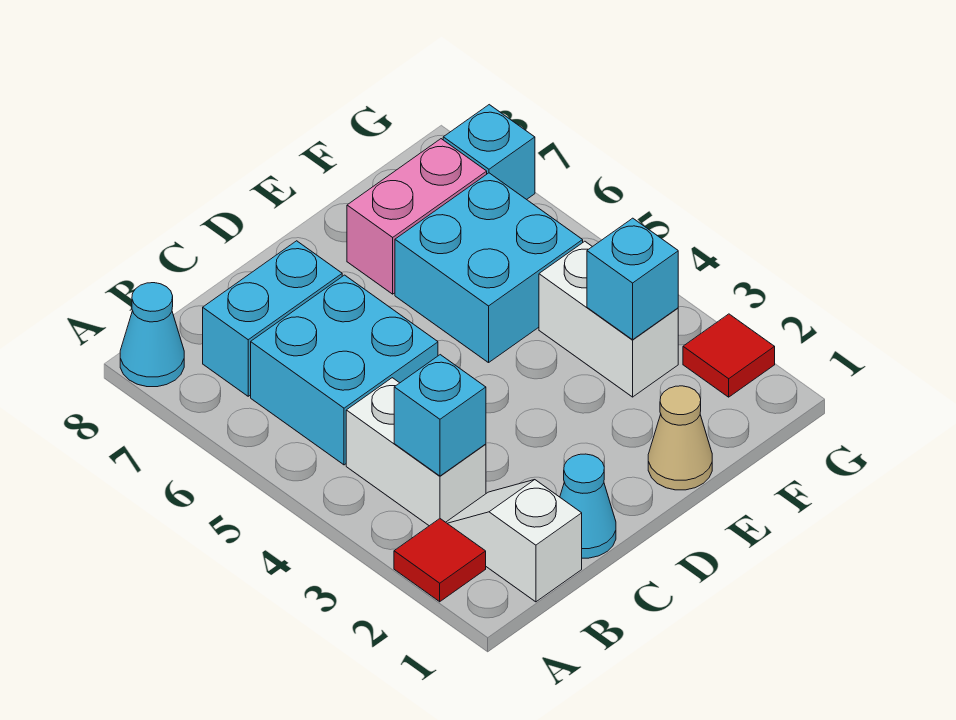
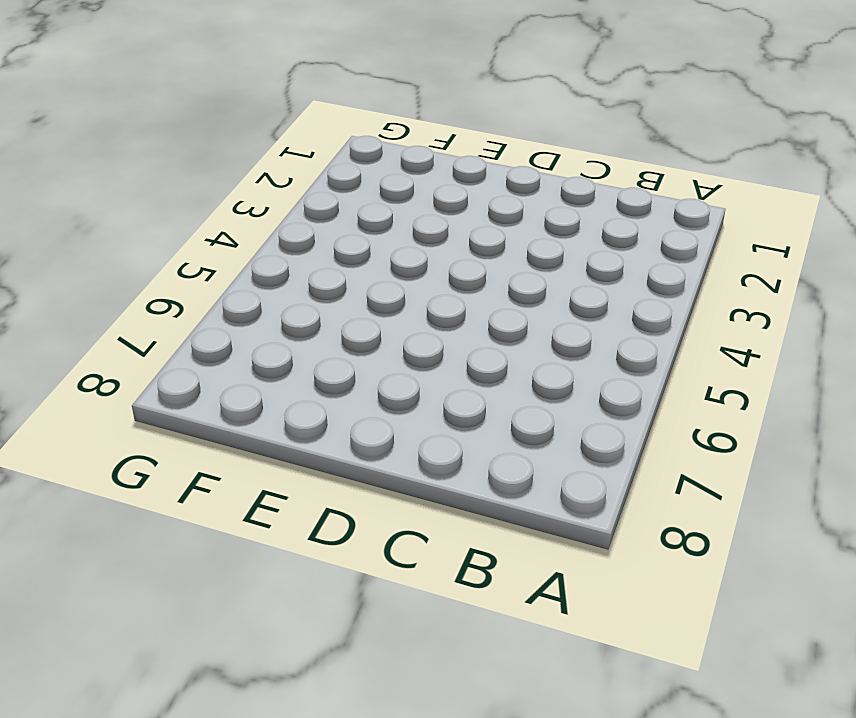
none -> red tile A2 level 1
none -> cyan cone A8 level 1
none -> white slope B1:B2 level 1 top 1

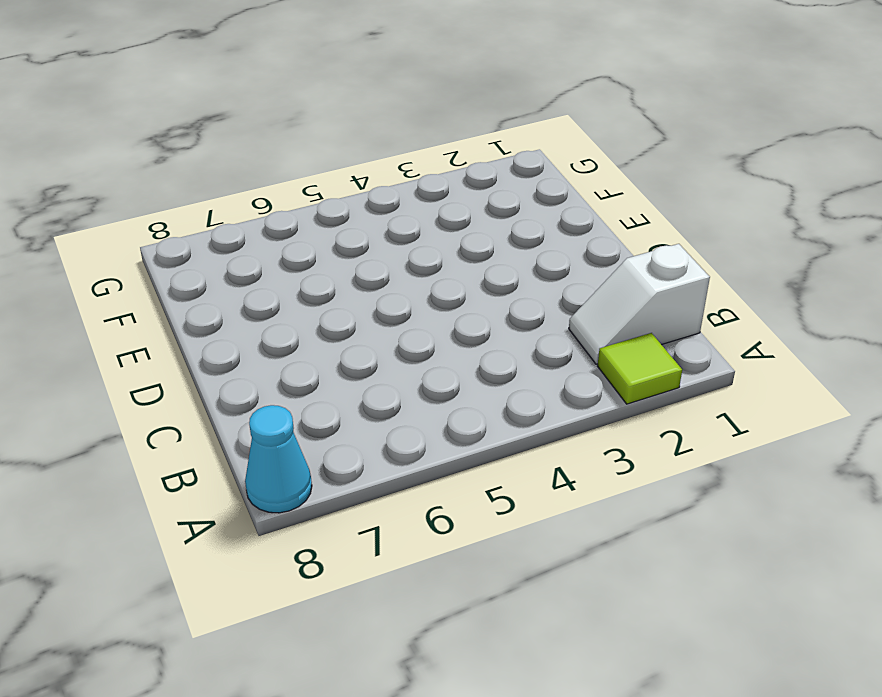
lime tile A2 level 1 -> red tile A2 level 1
none -> white brick B3:B4 level 1
none -> cyan brick B5:C6 level 1
none -> cyan brick B7:C7 level 1

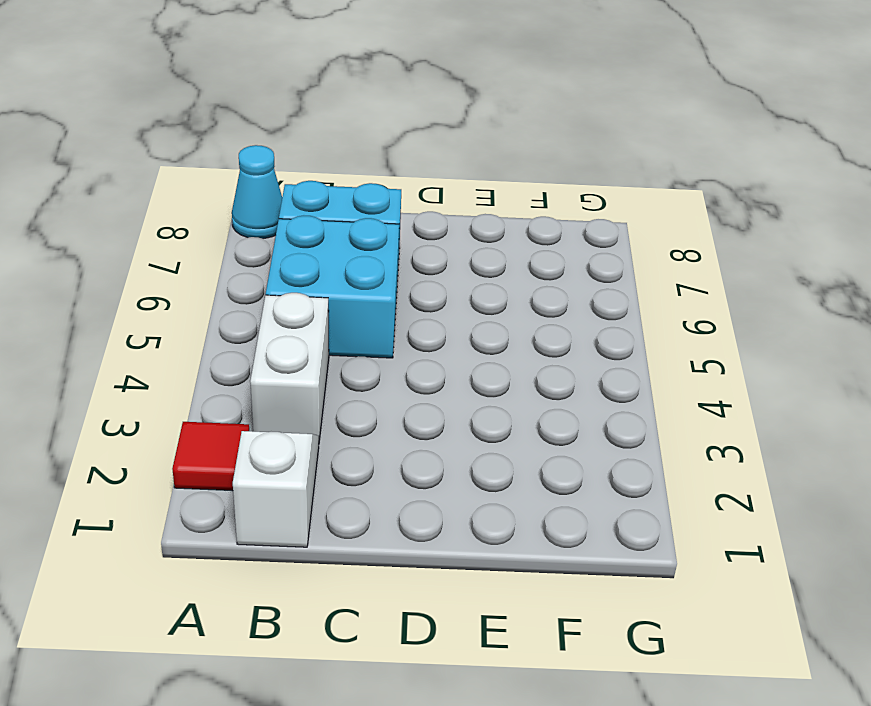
none -> cyan cone C1 level 1
none -> tan cone E1 level 1
none -> cyan brick E5:F6 level 1

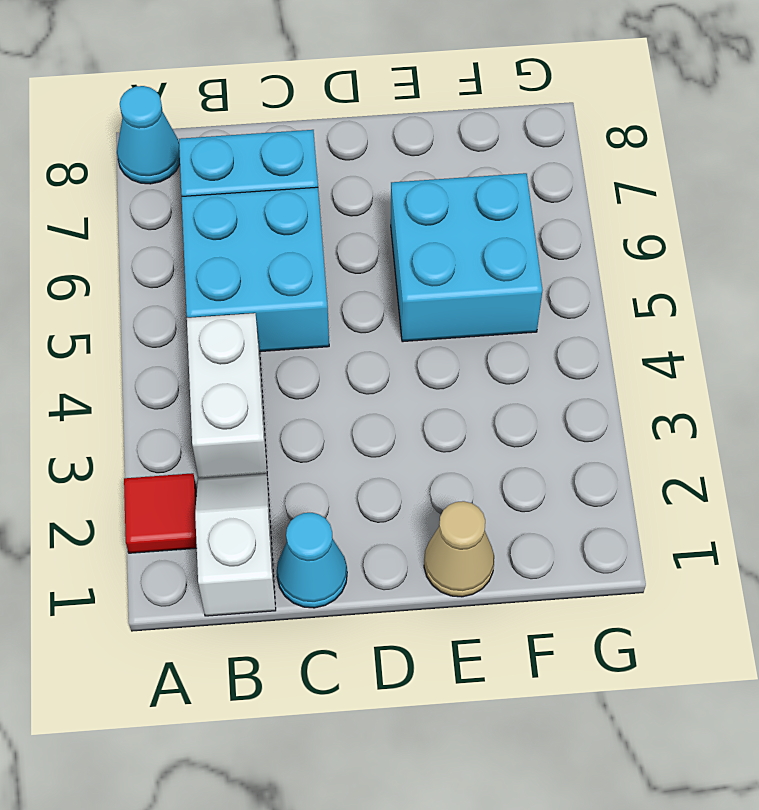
none -> pink brick E7:F7 level 1
none -> white brick F3:F4 level 1
none -> red tile G2 level 1

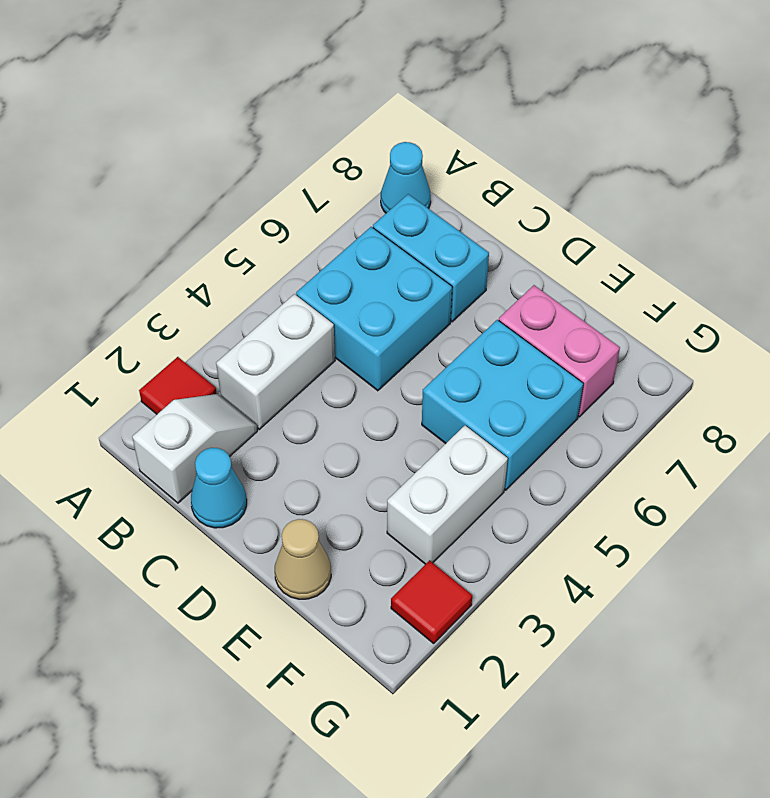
none -> cyan brick G7 level 1
none -> cyan brick B3 level 2
none -> cyan brick F3 level 2

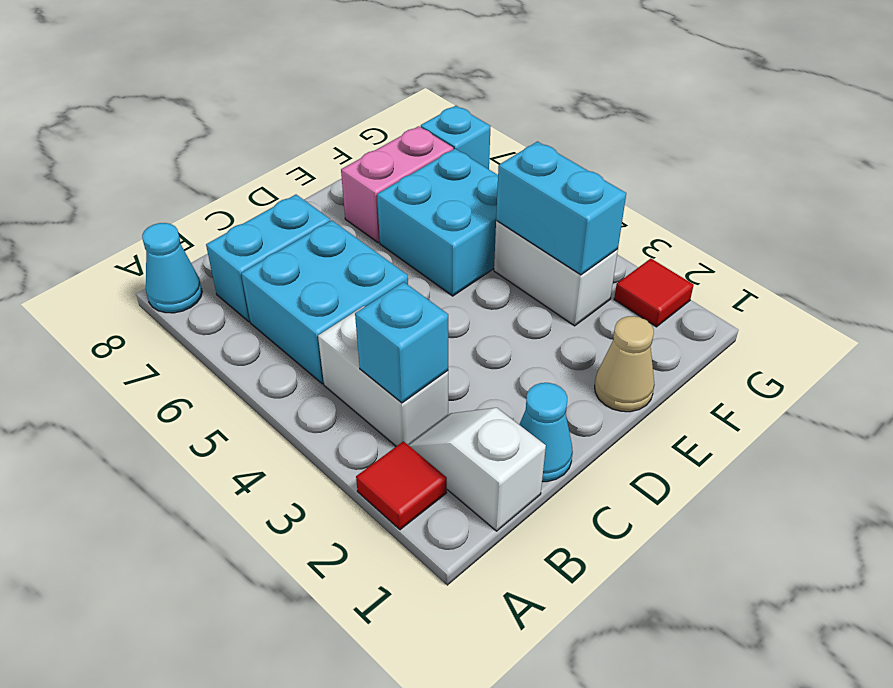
cyan brick F3:F4 level 2 -> cyan brick F3 level 2

